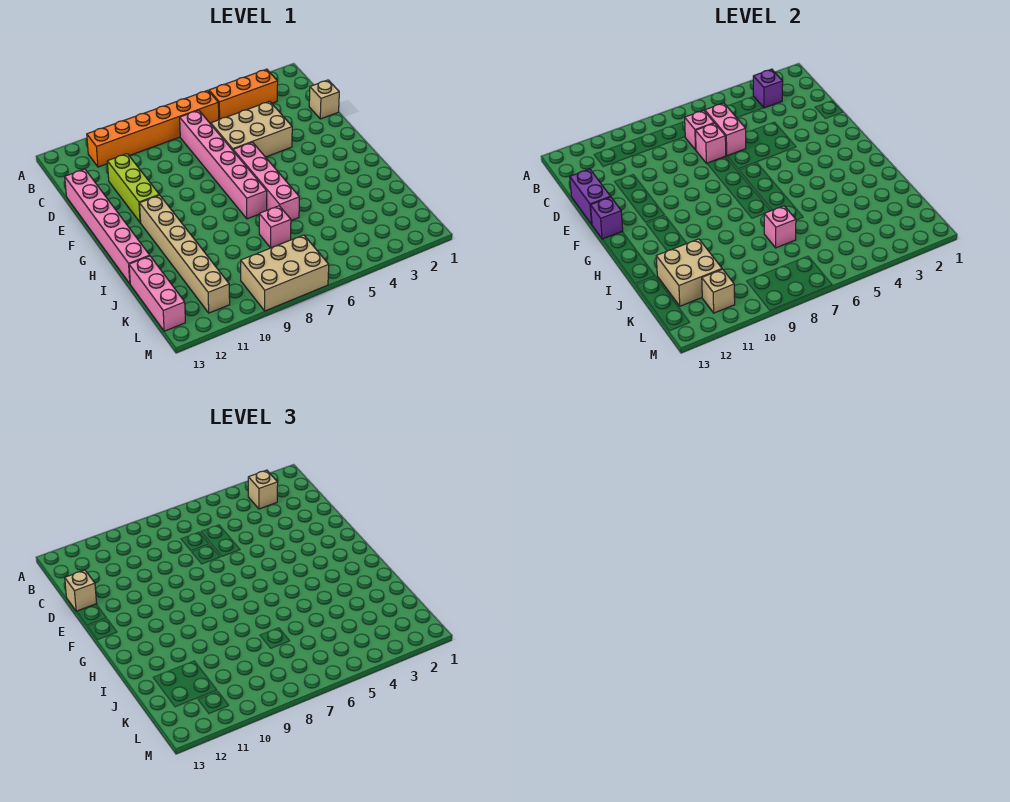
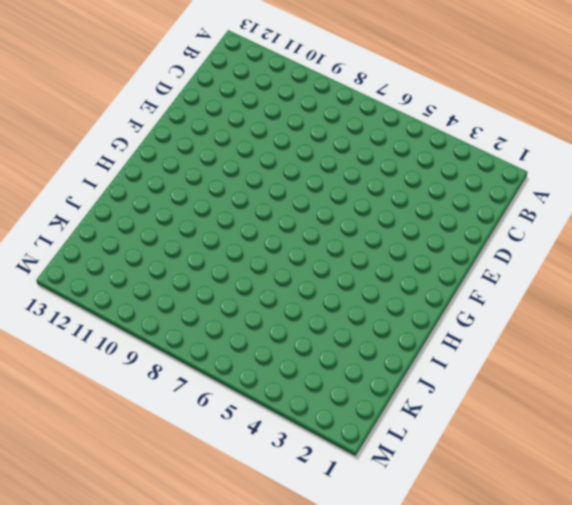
none -> orange brick B3:B5 level 1
none -> orange brick B6:B11 level 1
none -> pink brick C7:H7 level 1

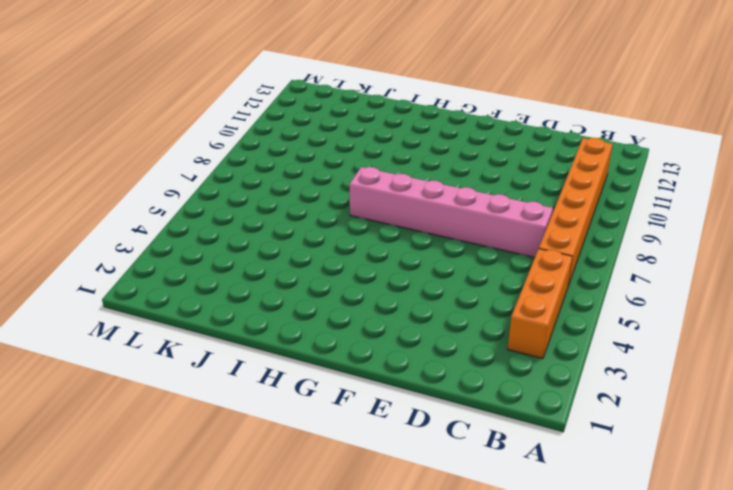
none -> tan brick D1 level 1
none -> tan brick D4:E6 level 1
none -> lime brick D11:F11 level 1

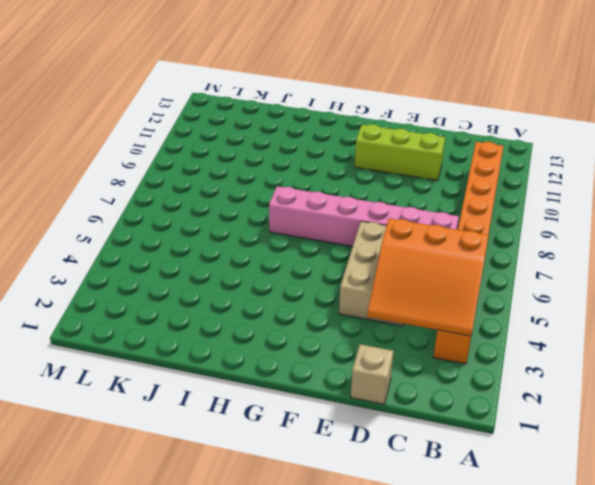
orange slope B3:D5 level 2 top 5 -> purple brick B3 level 2
none -> pink brick D13:I13 level 1
none -> pink brick F6:I6 level 1
none -> tan brick G11:L11 level 1

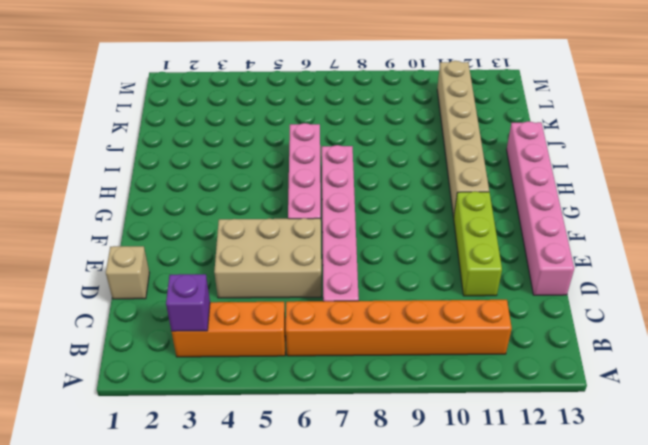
none -> pink brick J7 level 1
none -> pink brick J13:L13 level 1
none -> tan brick L7:M9 level 1

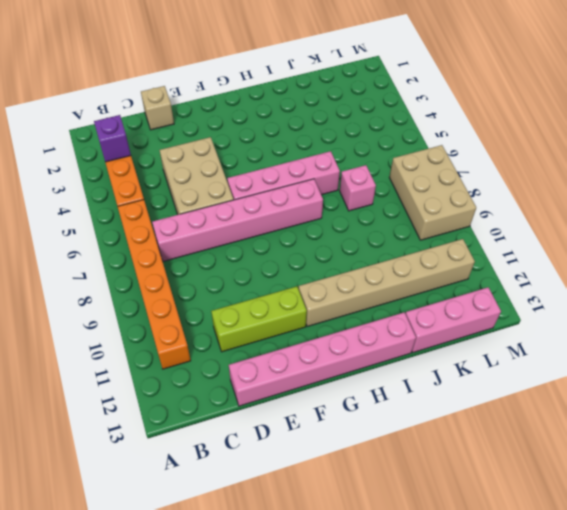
none -> pink brick C6:D6 level 2
none -> pink brick C7 level 2
none -> pink brick D7 level 2

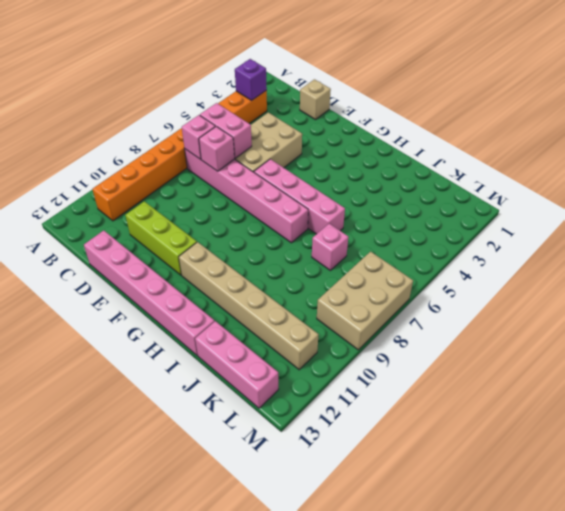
none -> purple brick D13:E13 level 2
none -> purple brick F13 level 2
none -> pink brick J7 level 2

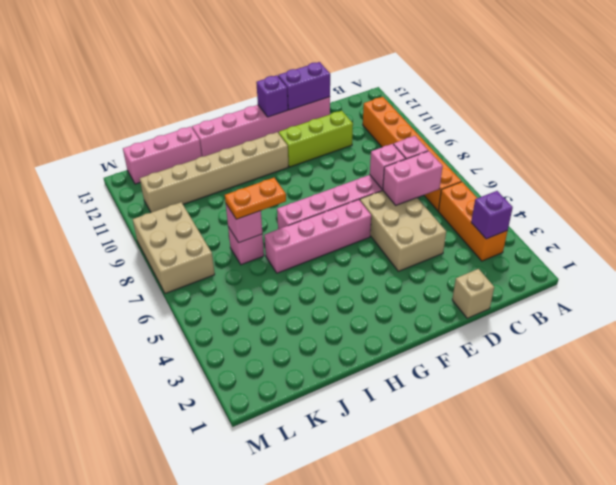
orange plate I7:J7 level 3 -> none
none -> tan brick J11:K12 level 2
none -> tan brick L11 level 2
none -> tan brick B3 level 3

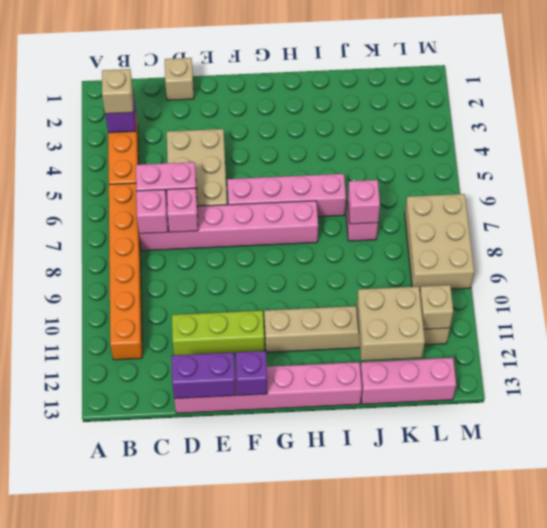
none -> tan brick D13 level 3

